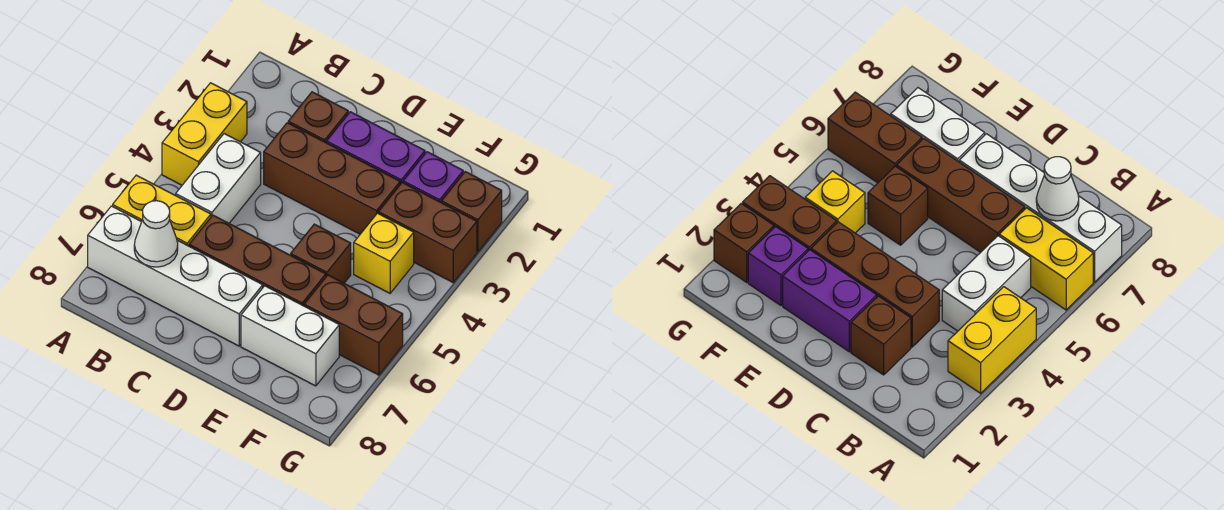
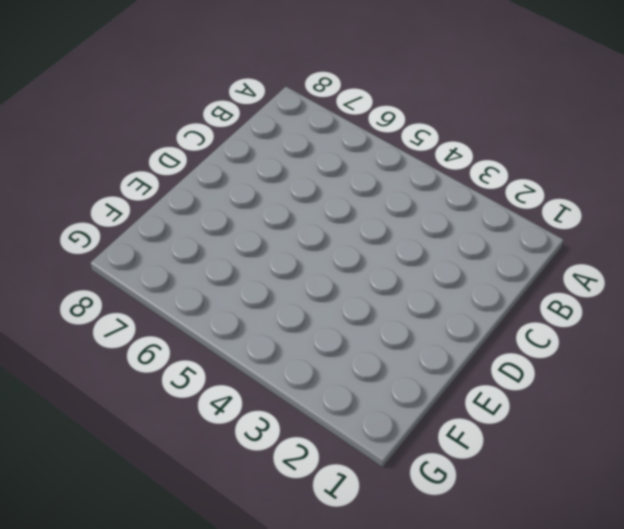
none -> yellow brick A3:A4 level 1
none -> yellow brick A6:B6 level 1
none -> white brick A7:D7 level 1

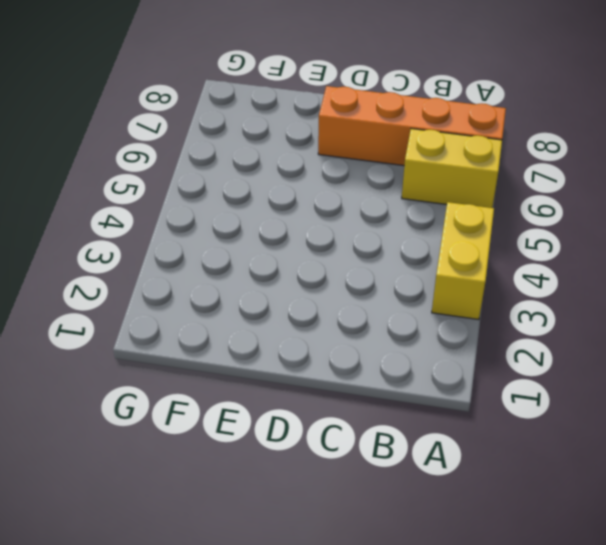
orange brick A7:D7 level 1 -> white brick A7:D7 level 1
none -> white brick B4:B5 level 1
none -> brown brick C2 level 1
none -> brown brick C3:E3 level 1

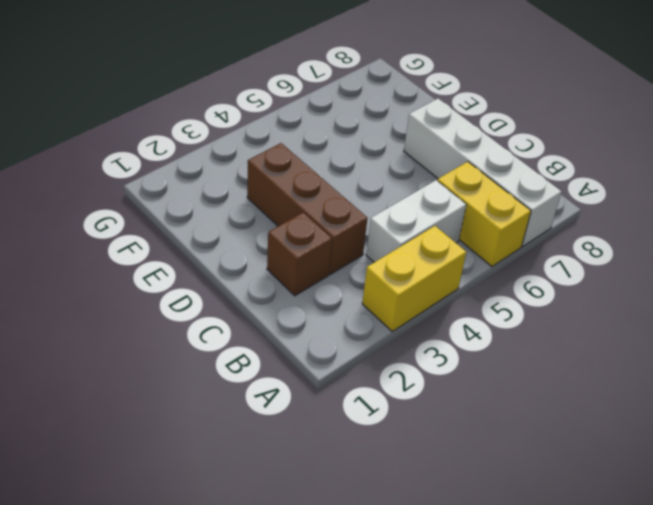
none -> brown brick C6:E6 level 1
none -> purple brick D2:E2 level 1
none -> brown brick E5 level 1

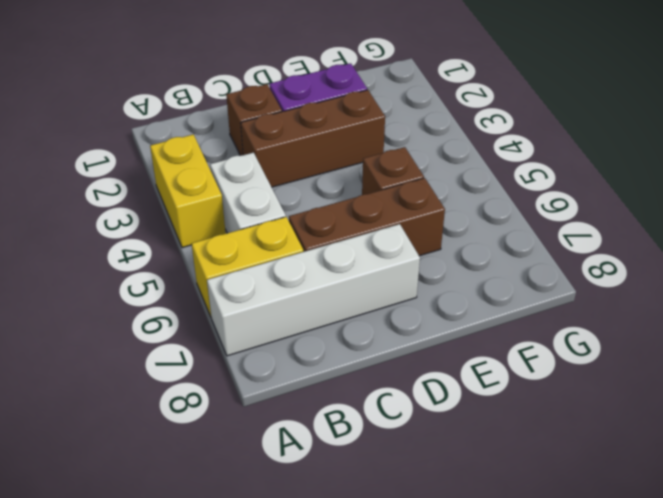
none -> white brick E7:F7 level 1
none -> purple brick F2 level 1
none -> brown brick F3:G3 level 1

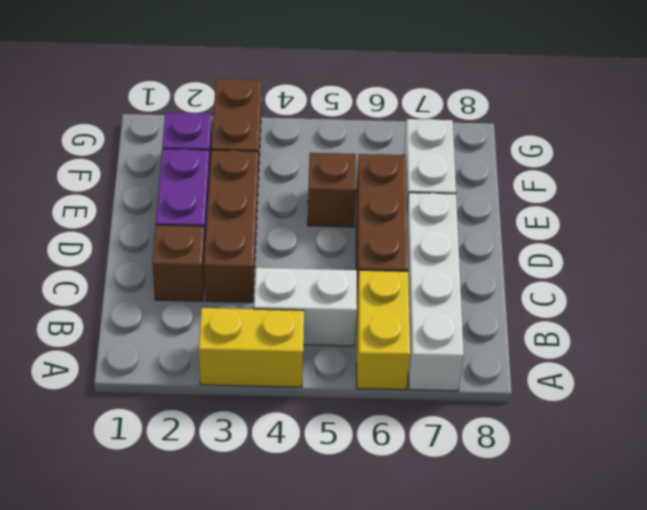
none -> yellow brick F4 level 1
none -> brown brick F6:G6 level 1
none -> brown brick G2 level 1

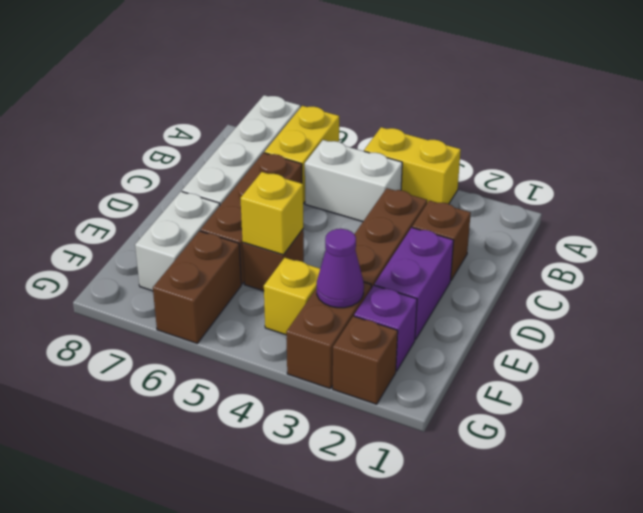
yellow brick E5 level 2 -> none
purple cone F3 level 2 -> none
none -> white cone B7 level 2

